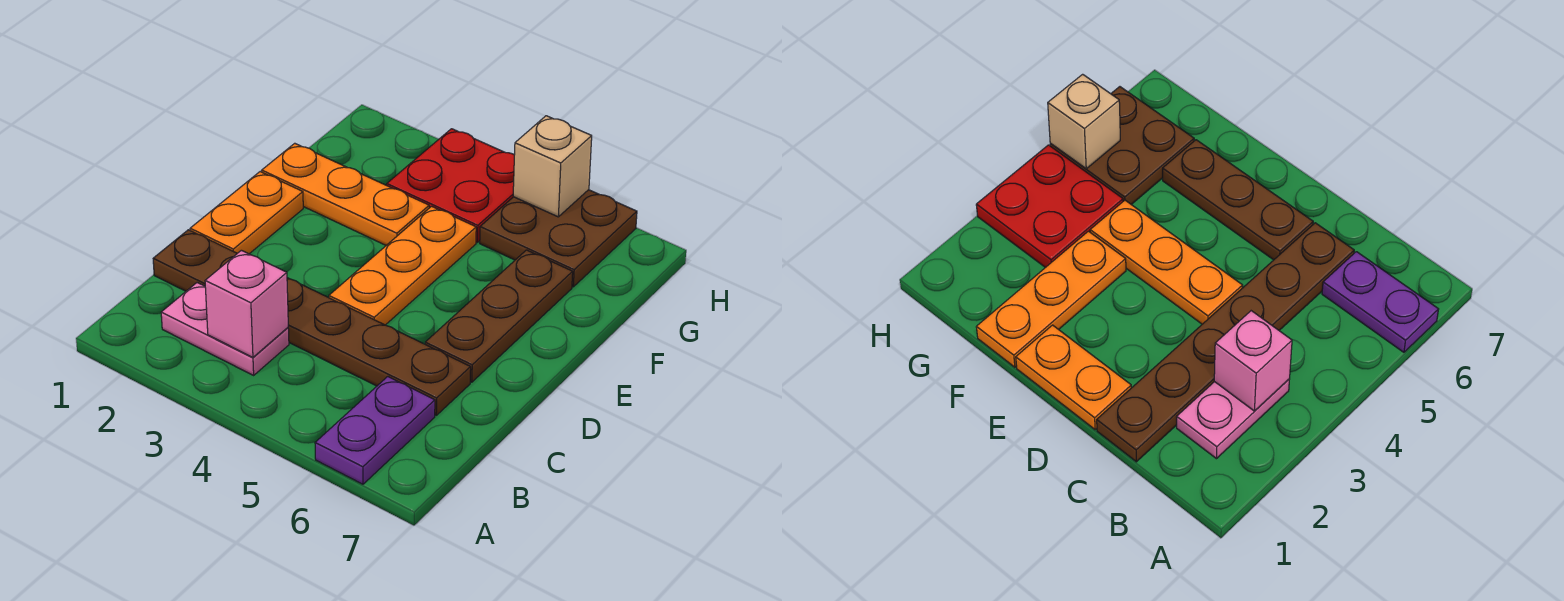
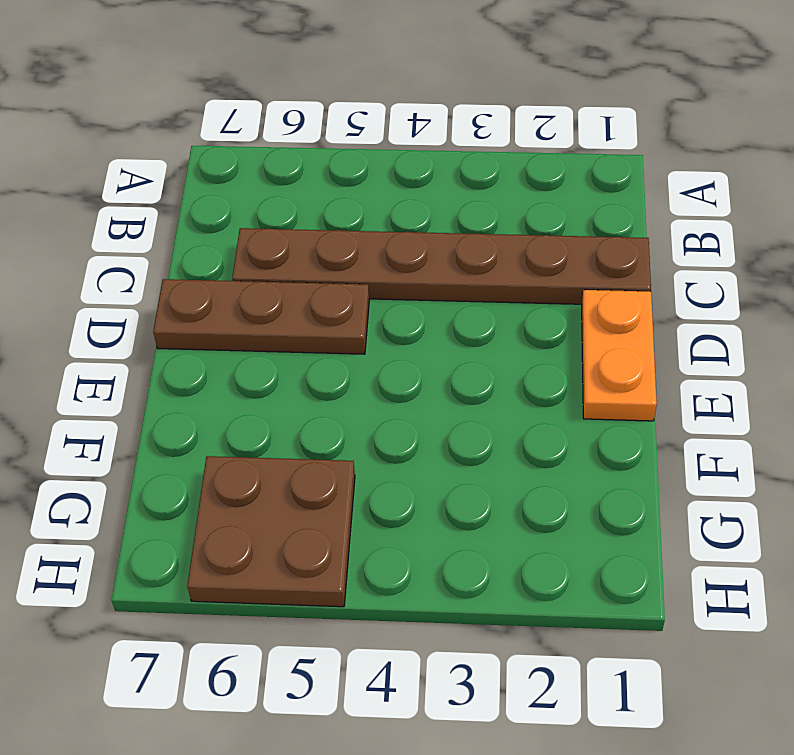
brown plate D5:D7 level 1 -> brown plate D6:F6 level 1
none -> purple plate A6:B6 level 1
none -> pink plate B2:B3 level 1

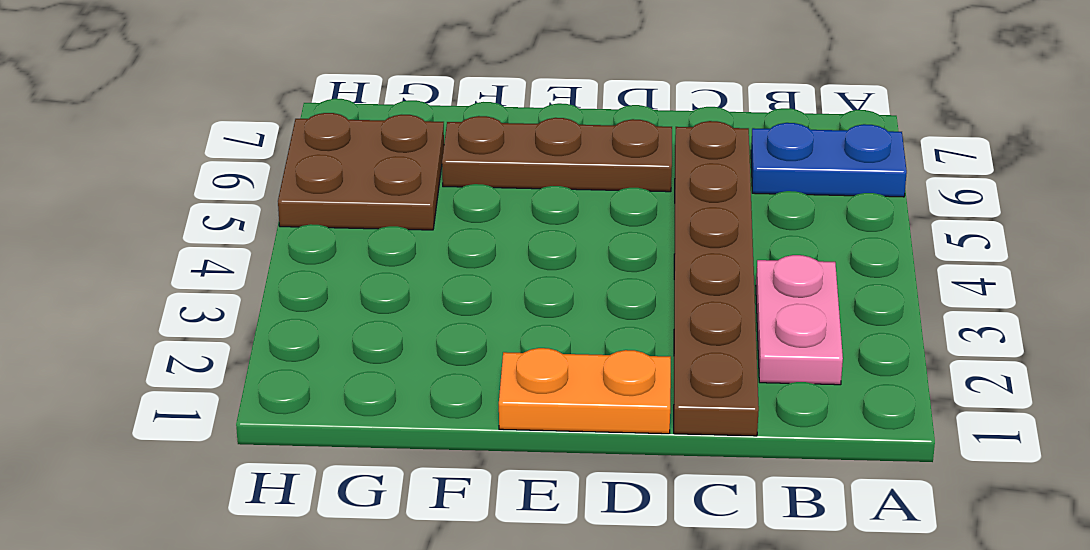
blue plate A6:B6 level 1 -> purple plate A6:B6 level 1
none -> orange plate D4:F4 level 1
none -> orange plate F1:F3 level 1

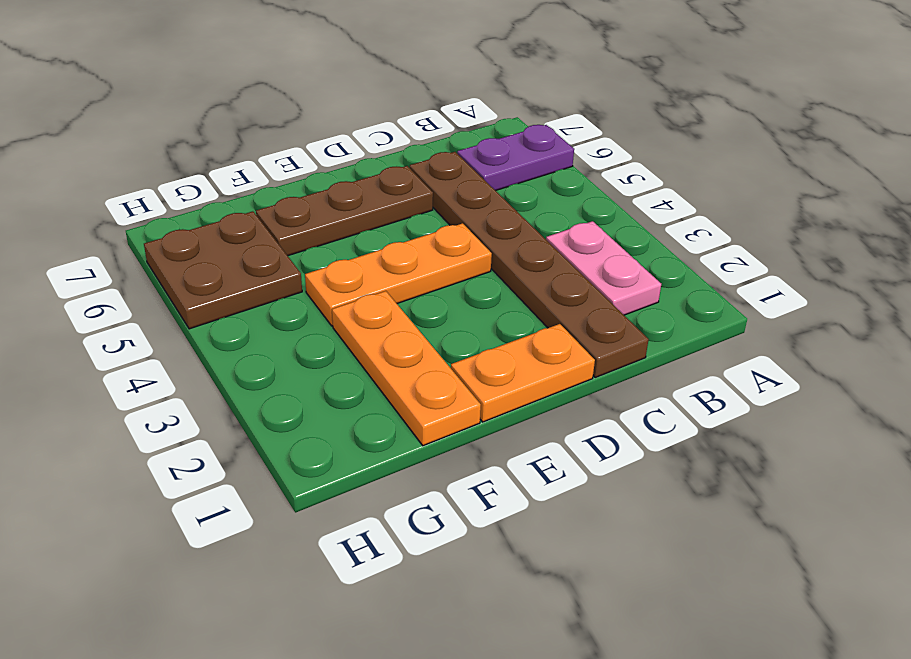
none -> red plate G3:H4 level 1
none -> pink brick B3 level 2

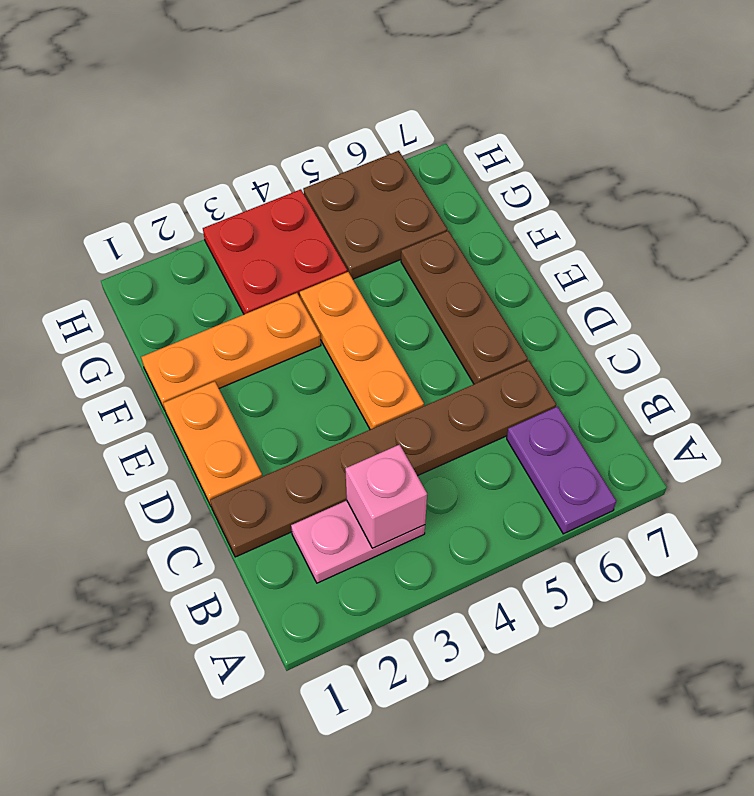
none -> tan brick H5 level 2

